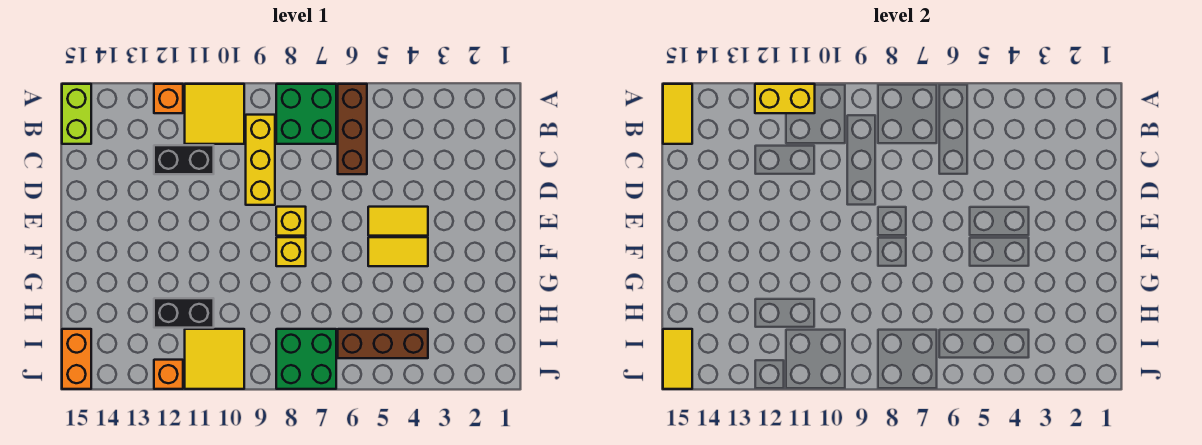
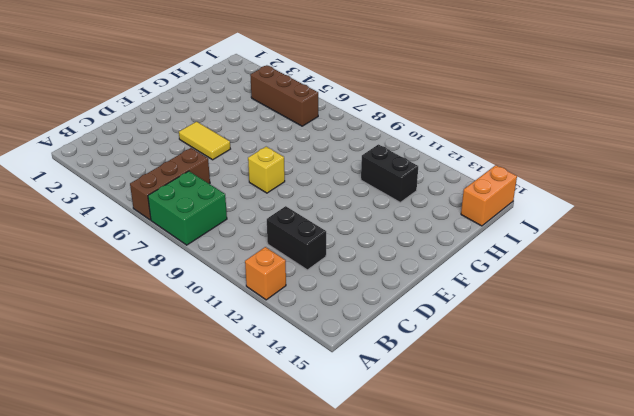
none -> yellow tile A10:B11 level 1
none -> lime brick A15:B15 level 1
none -> yellow brick B9:D9 level 1

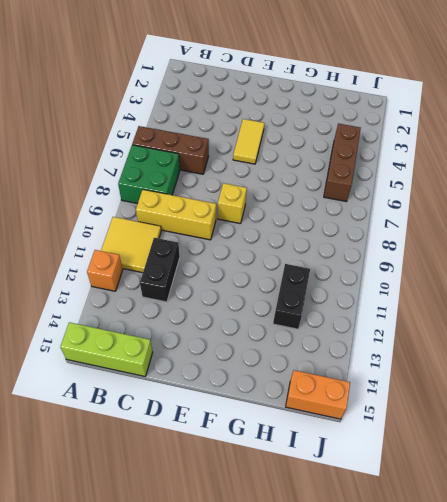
lime brick A15:C15 level 1 -> lime brick A15:B15 level 1
none -> yellow tile F4:F5 level 1
none -> yellow brick F8 level 1
none -> green brick I7:J8 level 1

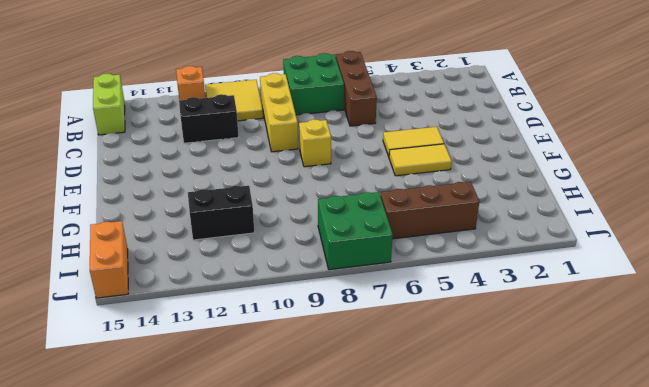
none -> yellow brick F8 level 1
none -> yellow tile I10:J11 level 1
none -> orange brick J12 level 1

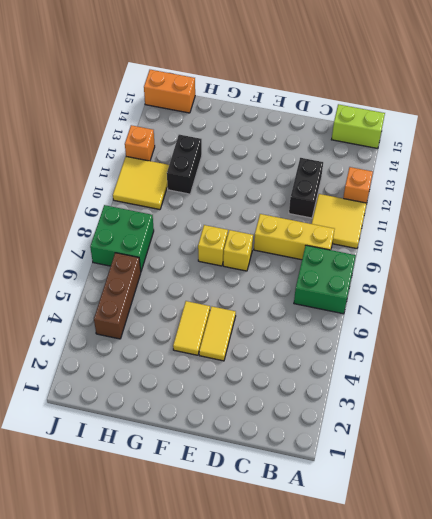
none -> brown brick A6:C6 level 1
none -> yellow brick A11:A12 level 2
none -> yellow tile A15:B15 level 2

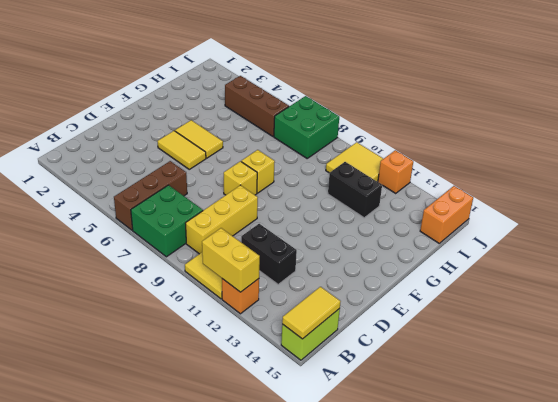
none -> yellow tile I15:J15 level 2

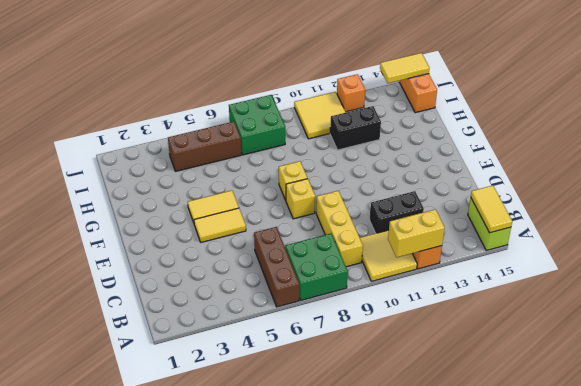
yellow tile J14:J15 level 2 -> yellow tile I15:J15 level 2

